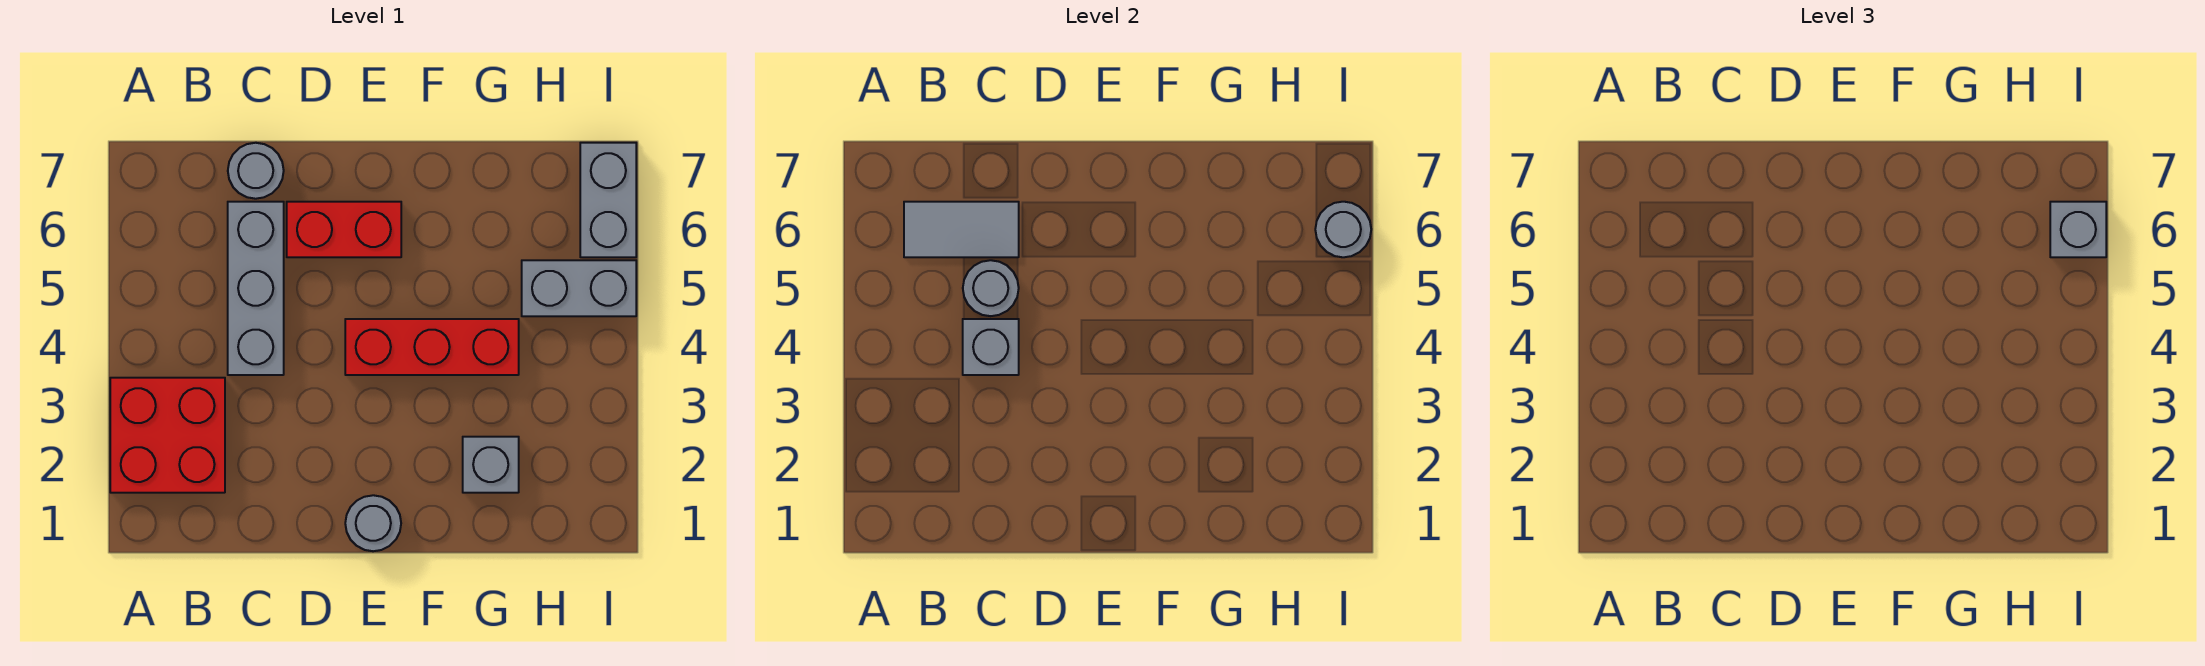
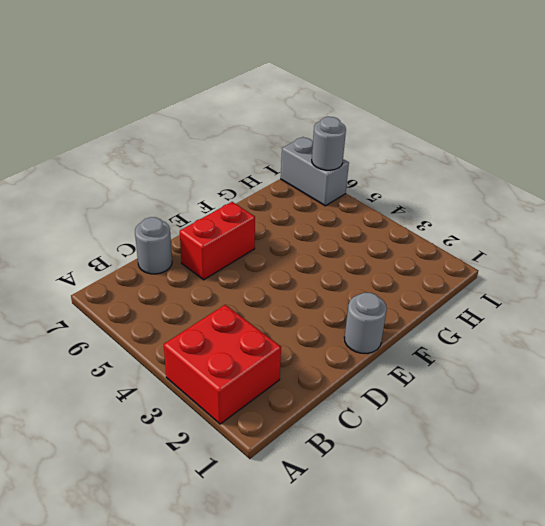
none -> grey brick C4:C6 level 1
none -> red brick E4:G4 level 1
none -> grey brick G2 level 1

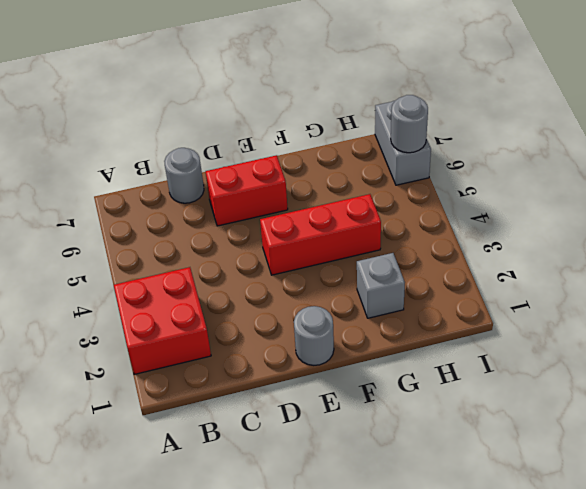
none -> grey brick C4:C6 level 1
none -> grey brick H5:I5 level 1
none -> grey tile B6:C6 level 2

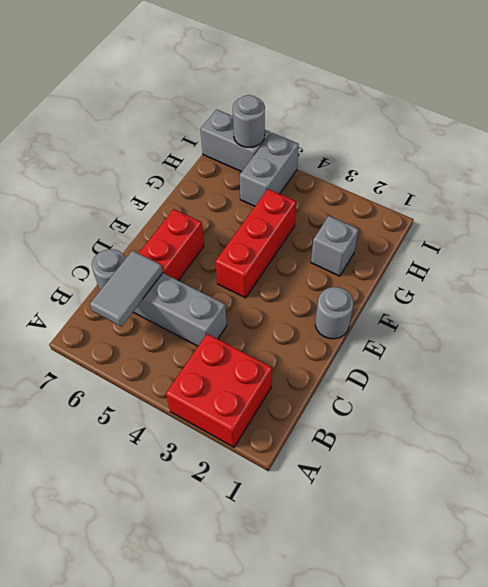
none -> grey brick C4 level 2
none -> grey round brick C5 level 2
none -> grey brick I6 level 3

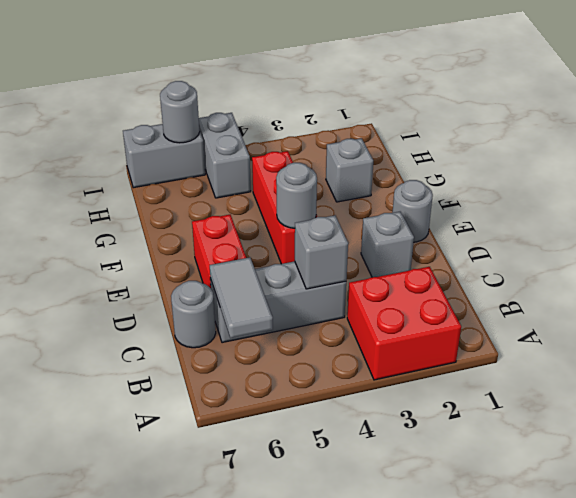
grey brick D2 level 1 -> grey brick I6 level 3
grey round brick E4 level 2 -> grey round brick C5 level 2

